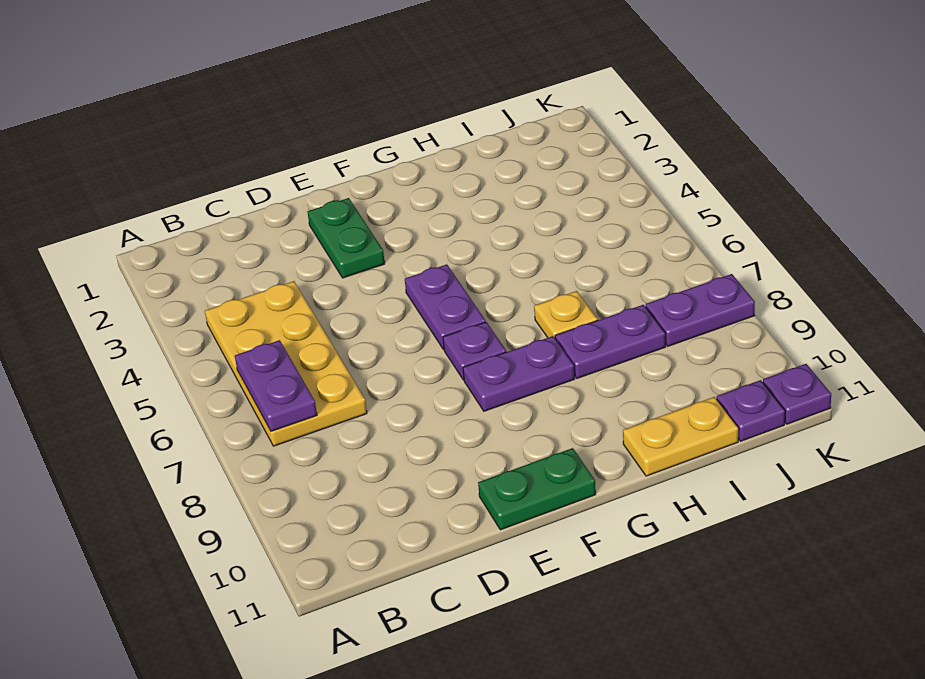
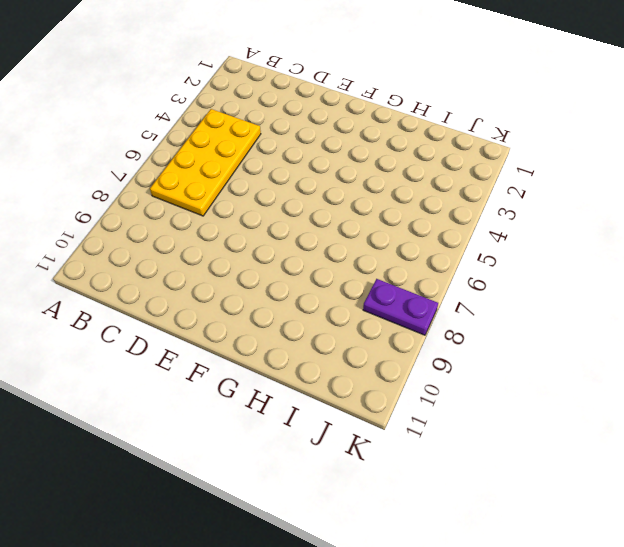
none -> green plate E2:E3 level 1
none -> green plate E11:F11 level 1
none -> purple plate F5:F6 level 1

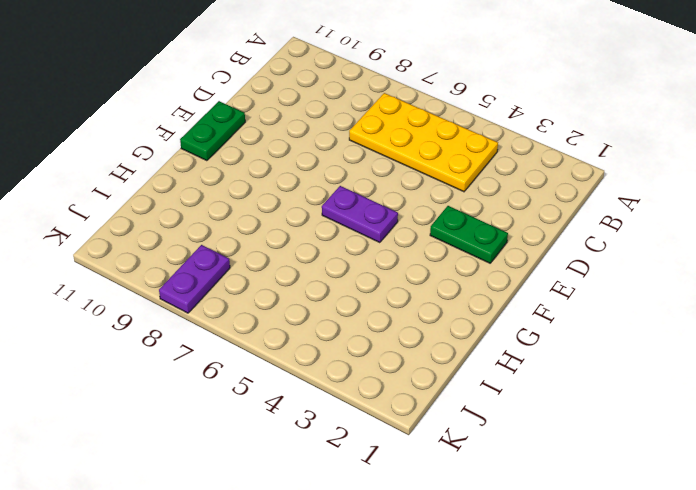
none -> purple plate F7 level 1
none -> purple plate F8:G8 level 1
none -> yellow plate H7 level 1

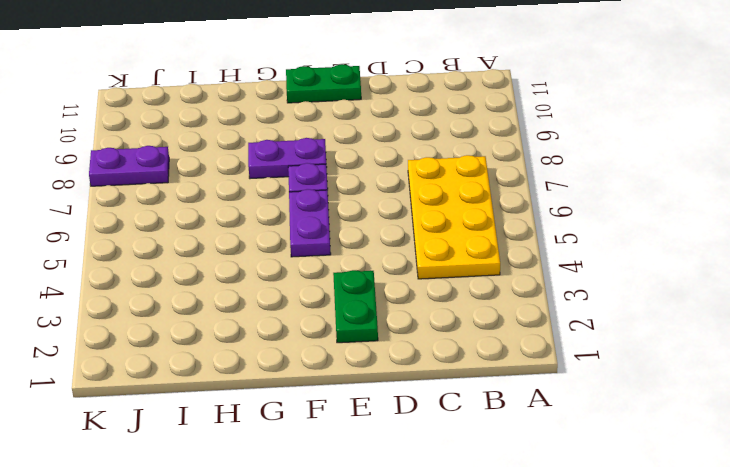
none -> yellow plate H7 level 1
none -> purple plate H8:I8 level 1
none -> yellow plate H11:I11 level 1

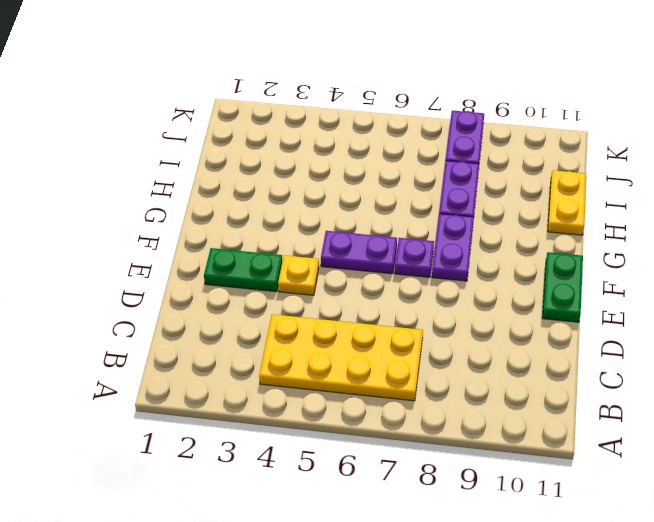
yellow plate E4 level 1 -> yellow plate H7 level 1
none -> purple plate J11 level 1
none -> purple plate K11 level 1
none -> purple plate B6:B7 level 2

